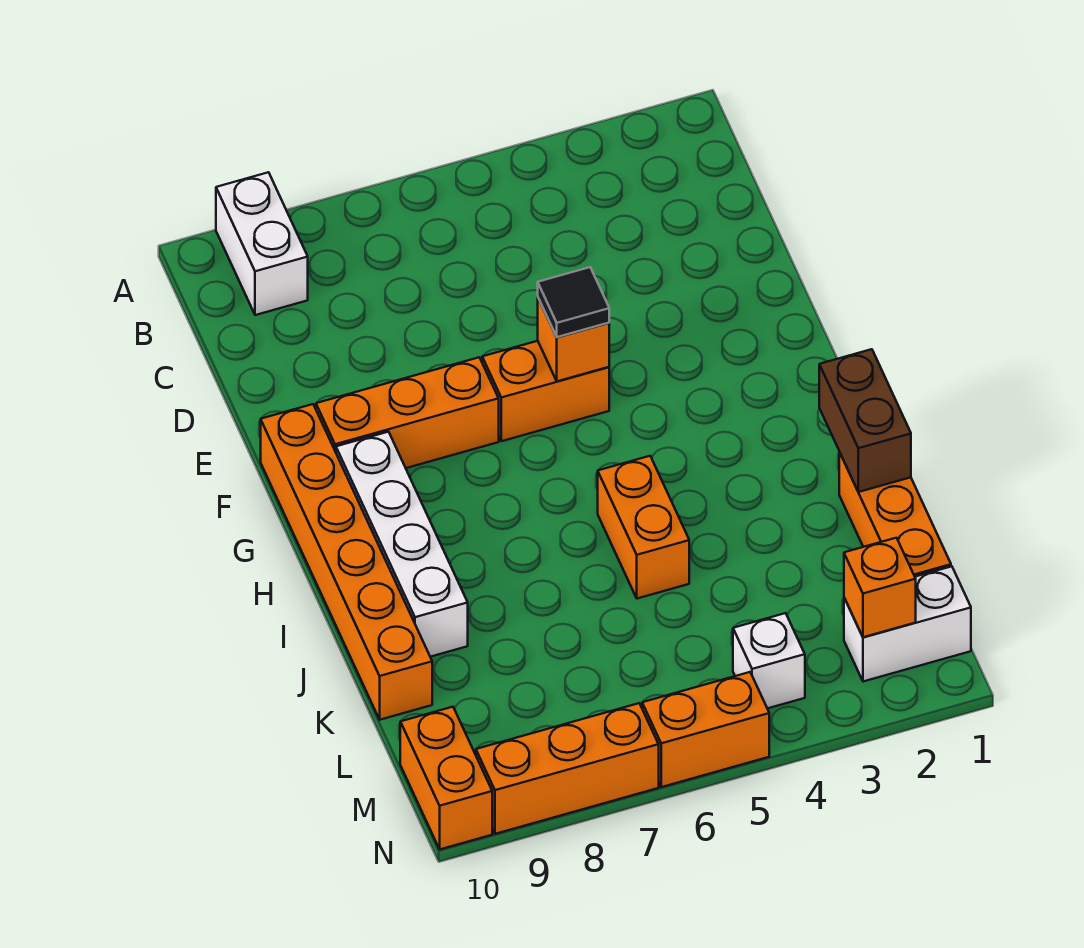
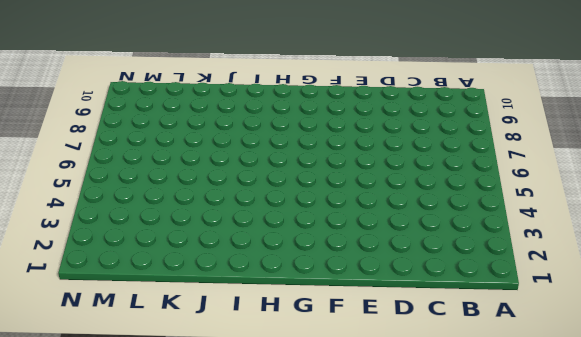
none -> white brick A9:B9 level 1
none -> orange brick F5:F6 level 1
none -> orange brick F7:F9 level 1

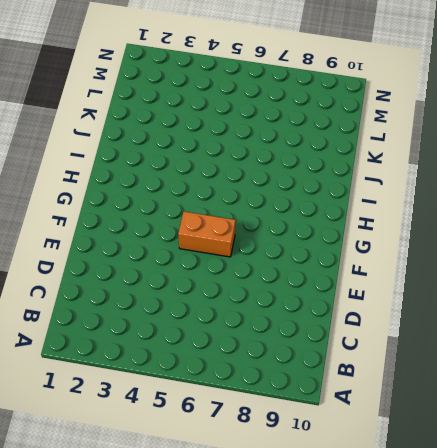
none -> white brick A9:B9 level 1
none -> orange brick F7:F9 level 1
none -> orange brick F10:K10 level 1

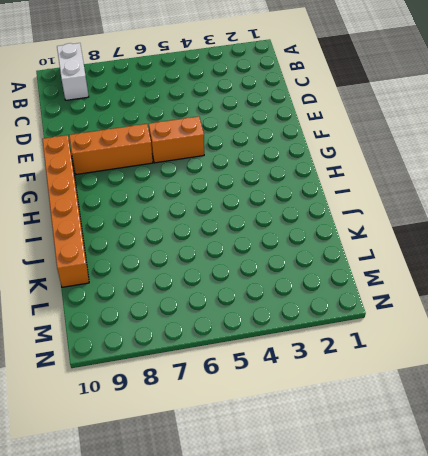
none -> white brick G9:J9 level 1
none -> orange brick I5:J5 level 1
none -> orange brick J1:L1 level 1

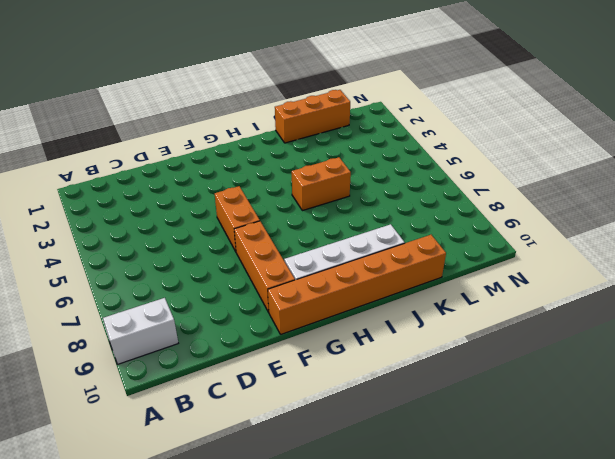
none -> white brick M1:M2 level 1
none -> white brick M4 level 1
none -> orange brick M10:N10 level 1

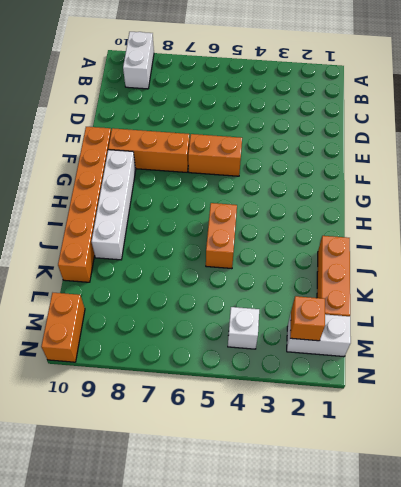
none -> orange brick N5:N6 level 1
none -> orange brick N7:N9 level 1
none -> orange brick F5 level 2

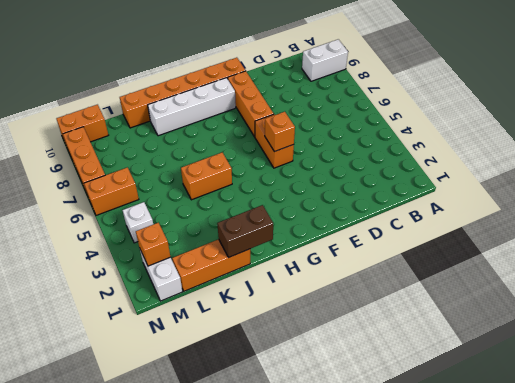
orange brick M6:N6 level 1 -> orange brick N5:N6 level 1
none -> black tile F5 level 3

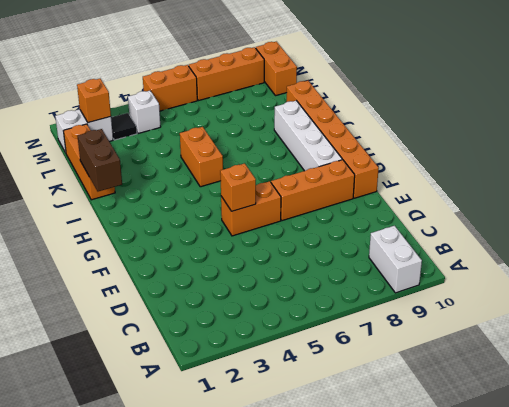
black tile M3 level 1 -> black tile F5 level 3

